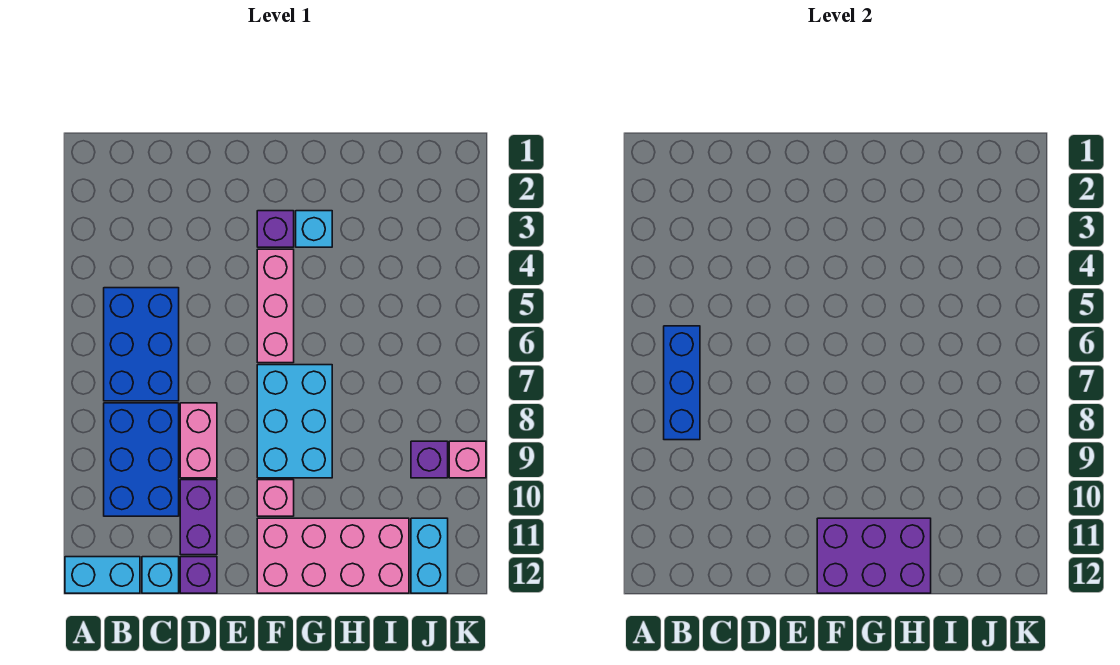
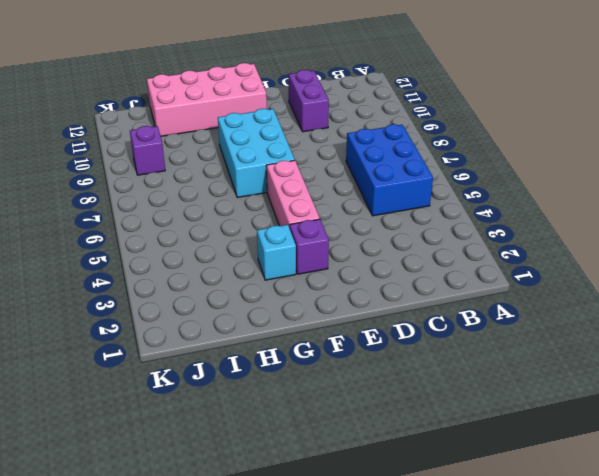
none -> cyan brick A12:B12 level 1
none -> blue brick B8:C10 level 1
none -> cyan brick C12 level 1

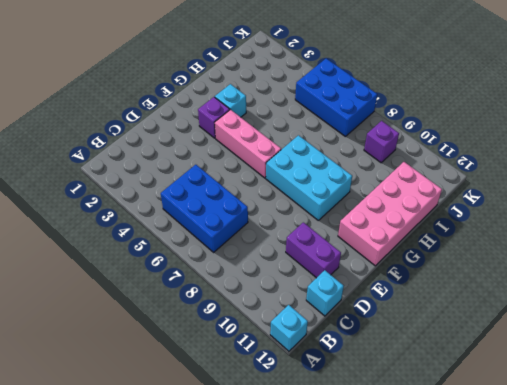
cyan brick A12 level 1 -> cyan brick A12:B12 level 1
blue brick J5:K7 level 1 -> blue brick B8:C10 level 1
none -> pink brick D8:D9 level 1
none -> purple brick D12 level 1
none -> pink brick F10 level 1

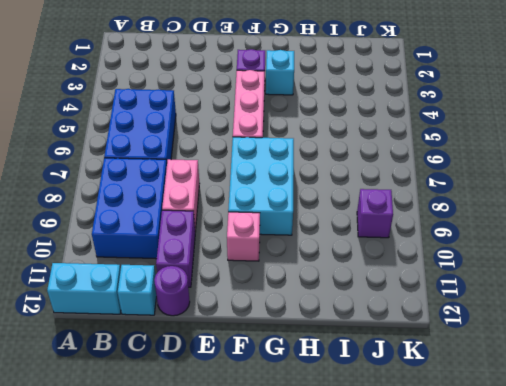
purple round brick D12 level 1 -> purple brick D12 level 1
none -> pink brick F11:I12 level 1
none -> cyan brick J11:J12 level 1
none -> pink brick K9 level 1

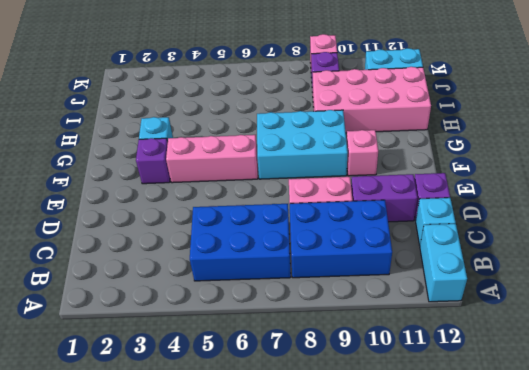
pink brick H9:I12 level 1 -> pink brick F11:I12 level 1
none -> blue brick B6:B8 level 2
none -> purple brick F11:H12 level 2

